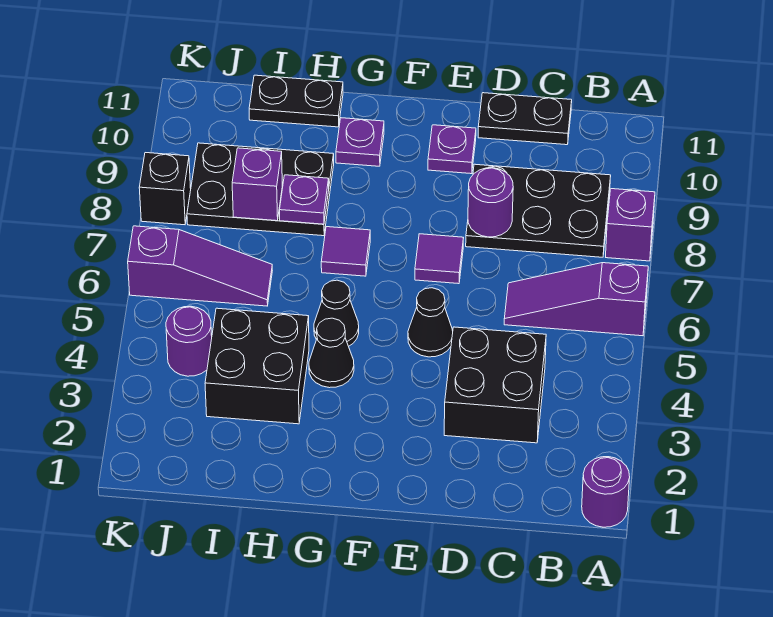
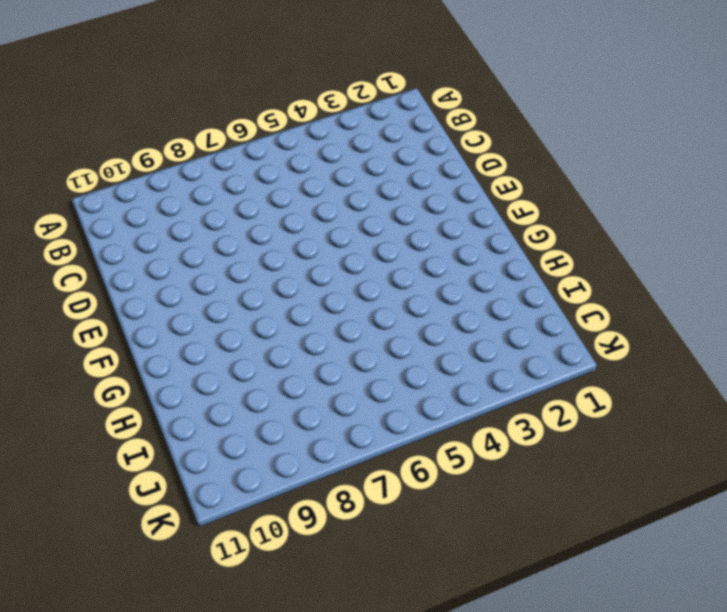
none -> purple round brick A1 level 1
none -> purple slope A6:C6 level 1 top A
none -> purple brick A8 level 1

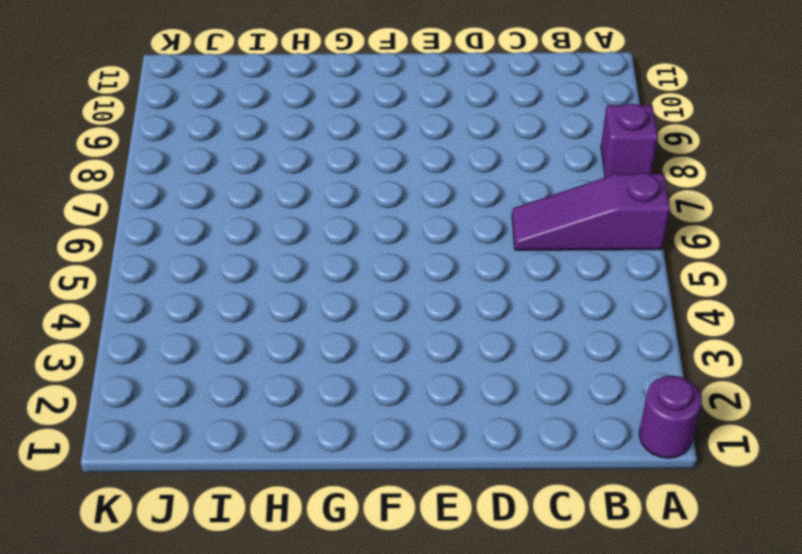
none -> black plate B8:D9 level 1
none -> black brick C3:D4 level 1
none -> black plate C11:D11 level 1

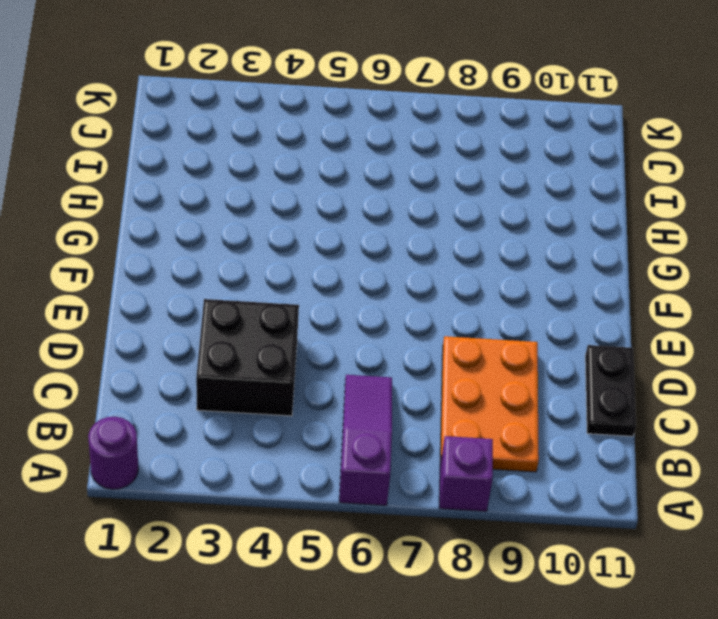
orange plate B8:D9 level 1 -> black plate B8:D9 level 1
none -> black cone E5 level 1
none -> purple tile E7 level 1
none -> purple plate E10 level 1

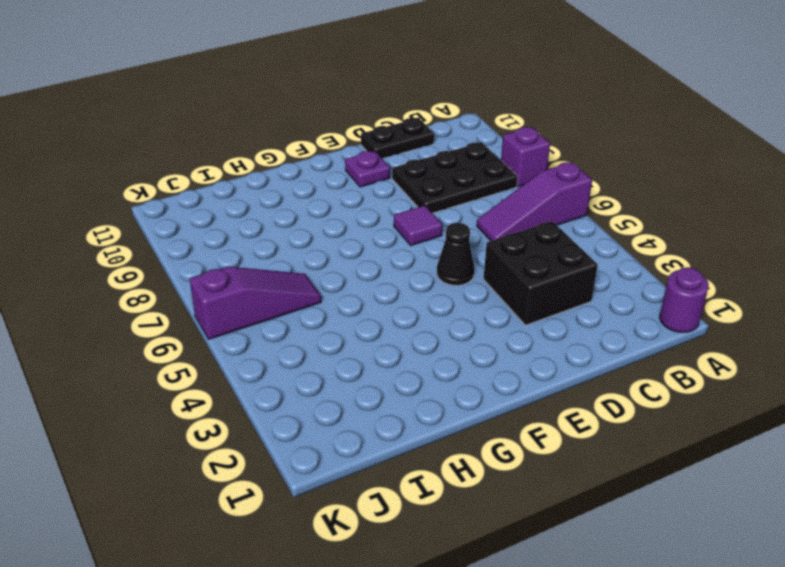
none -> black cone G4 level 1
none -> black cone G5 level 1
none -> purple tile G7 level 1

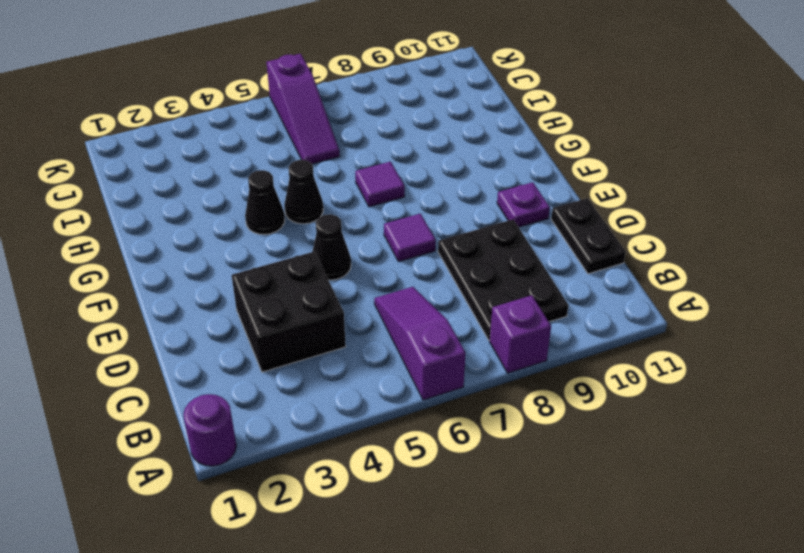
none -> purple plate G10 level 1
none -> black brick H3:I4 level 1
none -> black plate H8:J9 level 1

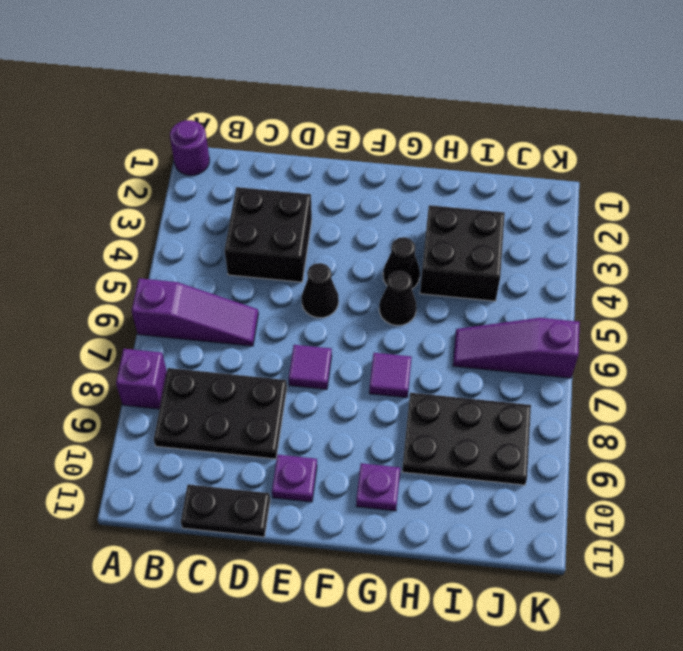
none -> black plate H11:I11 level 1
none -> purple round brick J4 level 1
none -> black brick K8 level 1

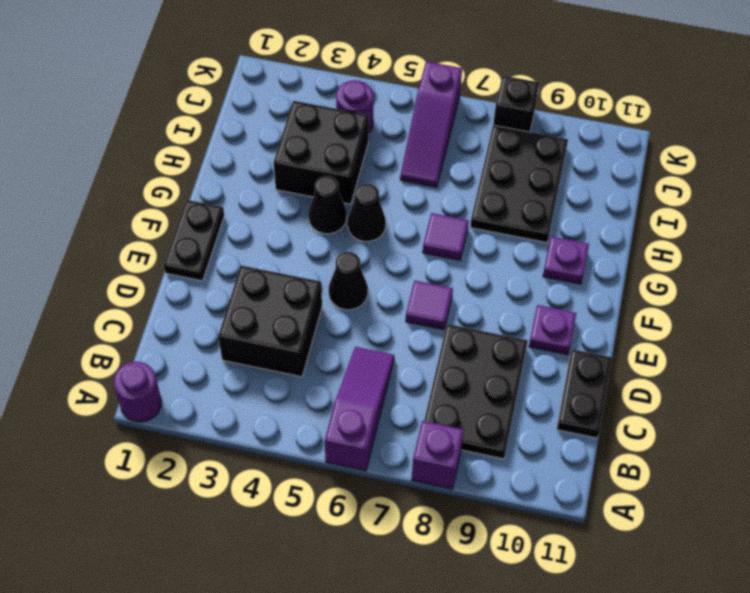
black plate E1:F1 level 1 -> black plate H11:I11 level 1
none -> purple round brick D8 level 2
none -> purple plate H8 level 2
none -> purple brick I8 level 2

